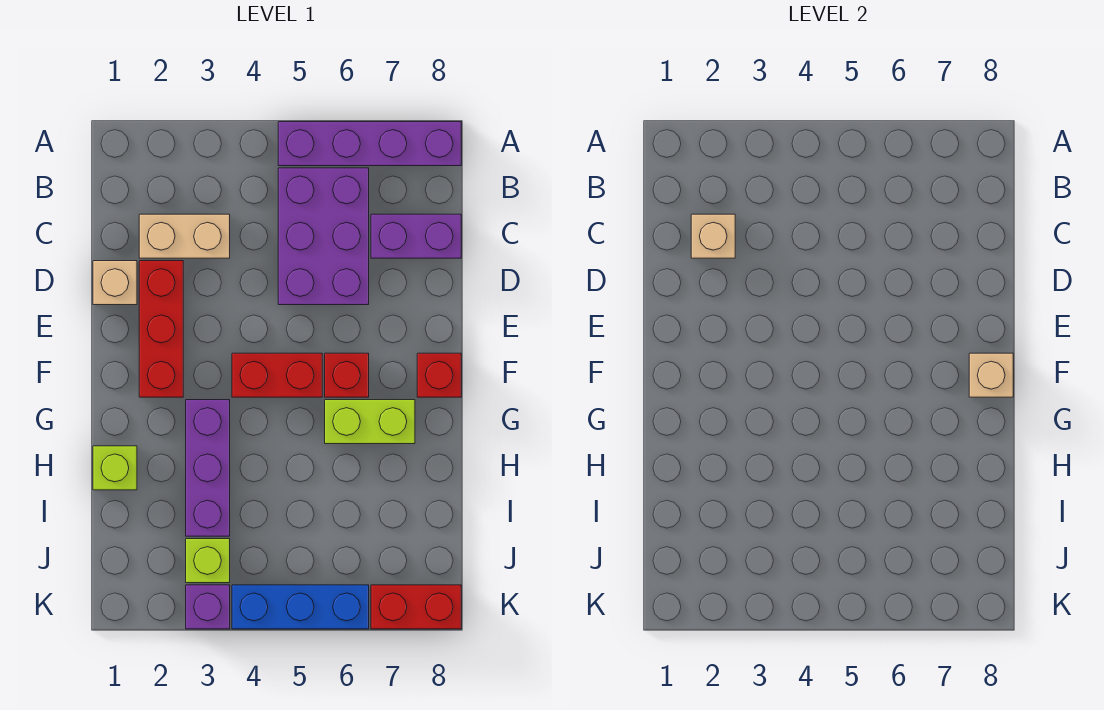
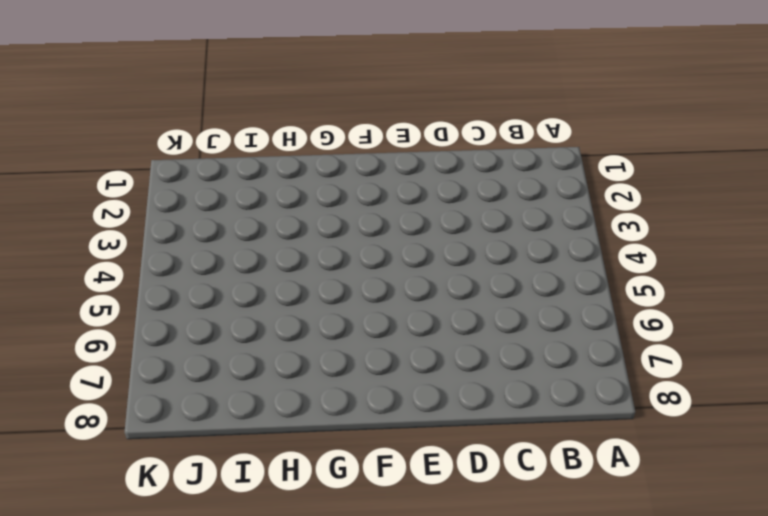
none -> purple brick A5:A8 level 1
none -> purple brick B5:D6 level 1
none -> tan brick C2:C3 level 1

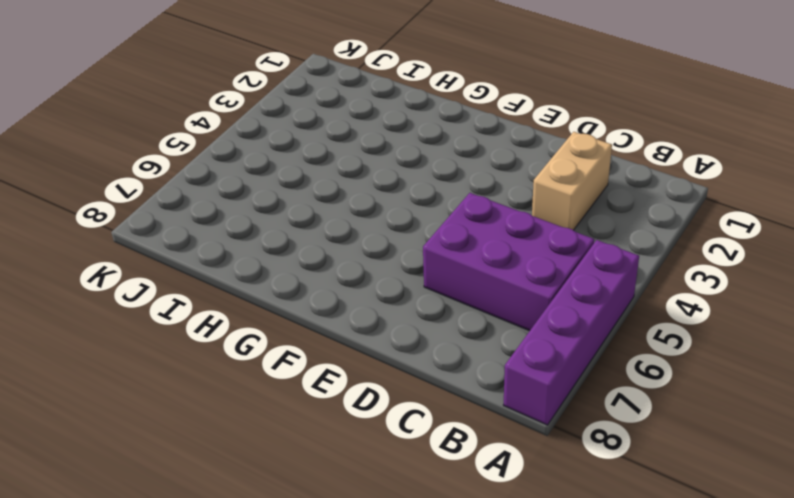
none -> purple brick C7:C8 level 1
none -> tan brick D1 level 1
none -> red brick D2:F2 level 1

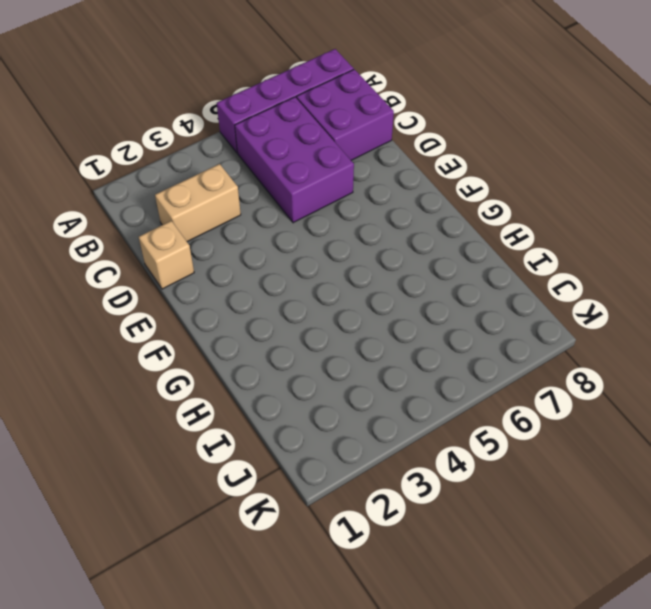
purple brick B7:C8 level 1 -> purple brick C7:C8 level 1
none -> red brick D2:F2 level 1
none -> red brick F4:F5 level 1
none -> red brick F6 level 1

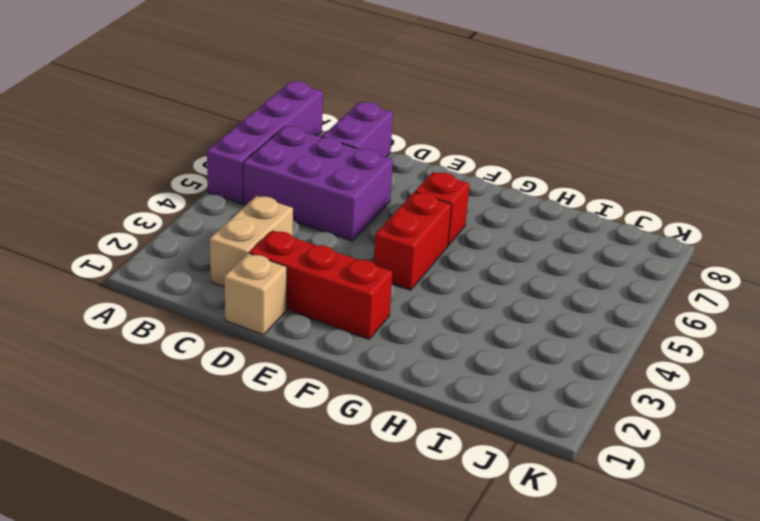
none -> red brick F8 level 1
none -> purple brick G3:I3 level 1
none -> lime brick G6:G7 level 1

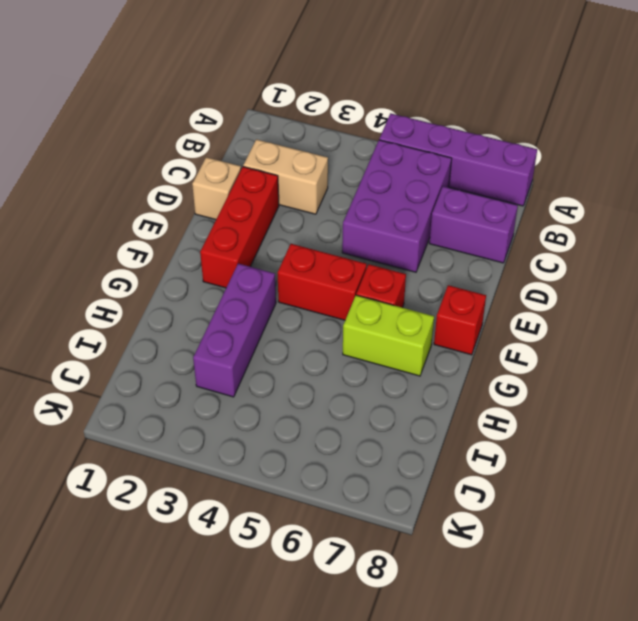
none -> lime brick H1 level 1
none -> lime brick J3 level 1
none -> purple brick K3 level 1

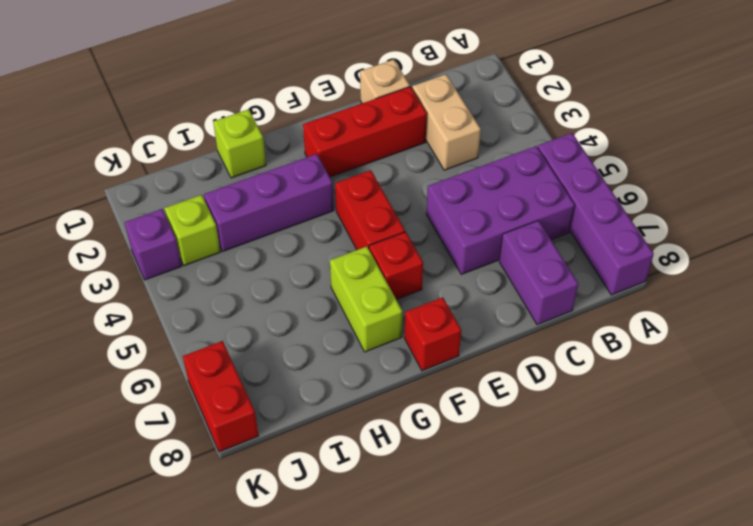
none -> blue brick K4:K6 level 1
none -> tan brick C2 level 2
none -> tan brick F8 level 2

